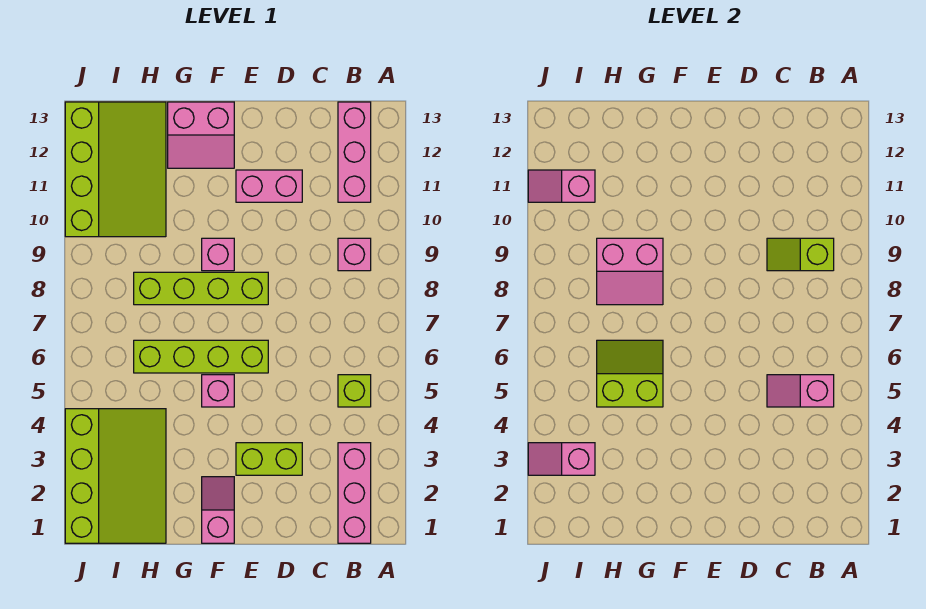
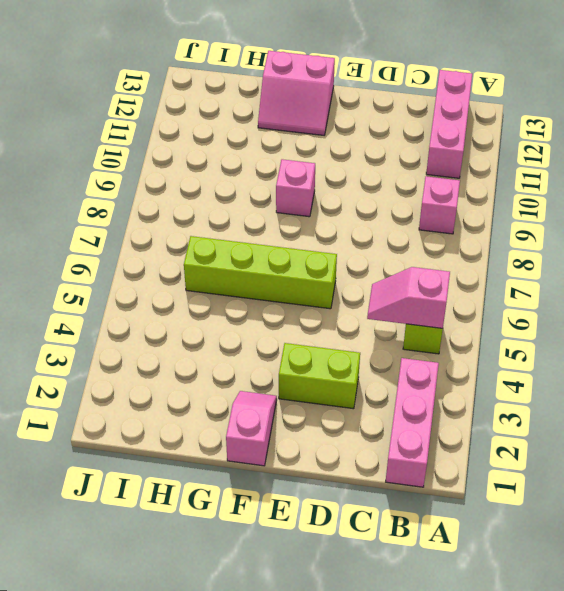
none -> pink brick D11:E11 level 1
none -> lime brick E8:H8 level 1
none -> pink brick F5 level 1

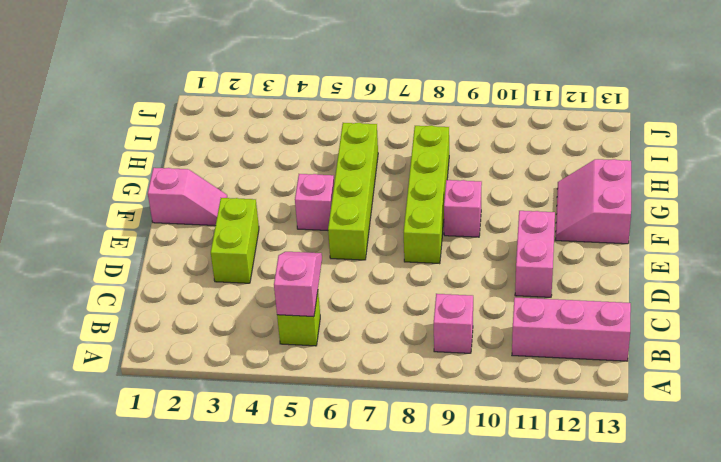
none -> pink brick B1:B3 level 1
none -> lime slope H1:J4 level 1 top J
none -> lime slope H10:J13 level 1 top J

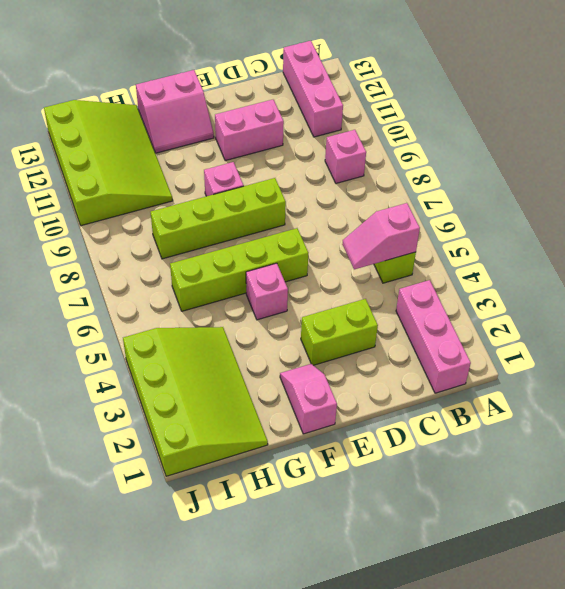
none -> lime slope B9:C9 level 2 top B
none -> lime slope G5:H6 level 2 top 5
none -> pink slope G8:H9 level 2 top 9

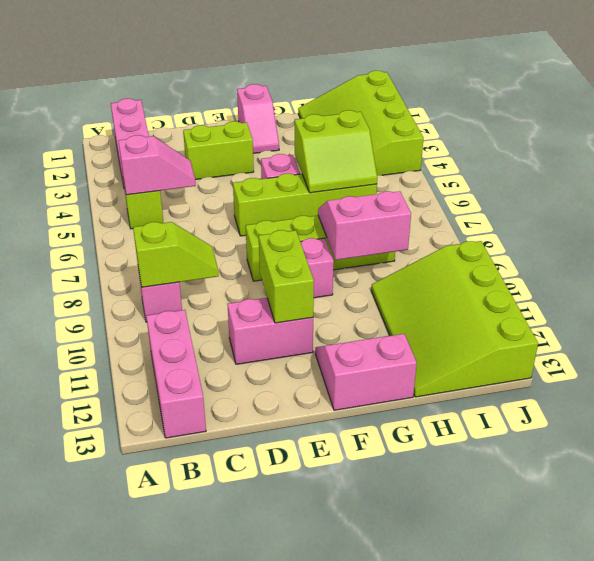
lime brick E10:E11 level 2 -> none
none -> pink slope I3:J3 level 2 top I
none -> pink slope I11:J11 level 2 top I

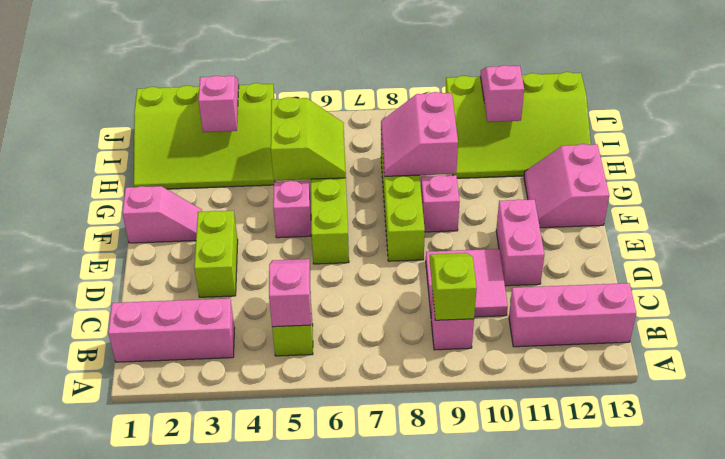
pink tile C9:D10 level 1 -> none

